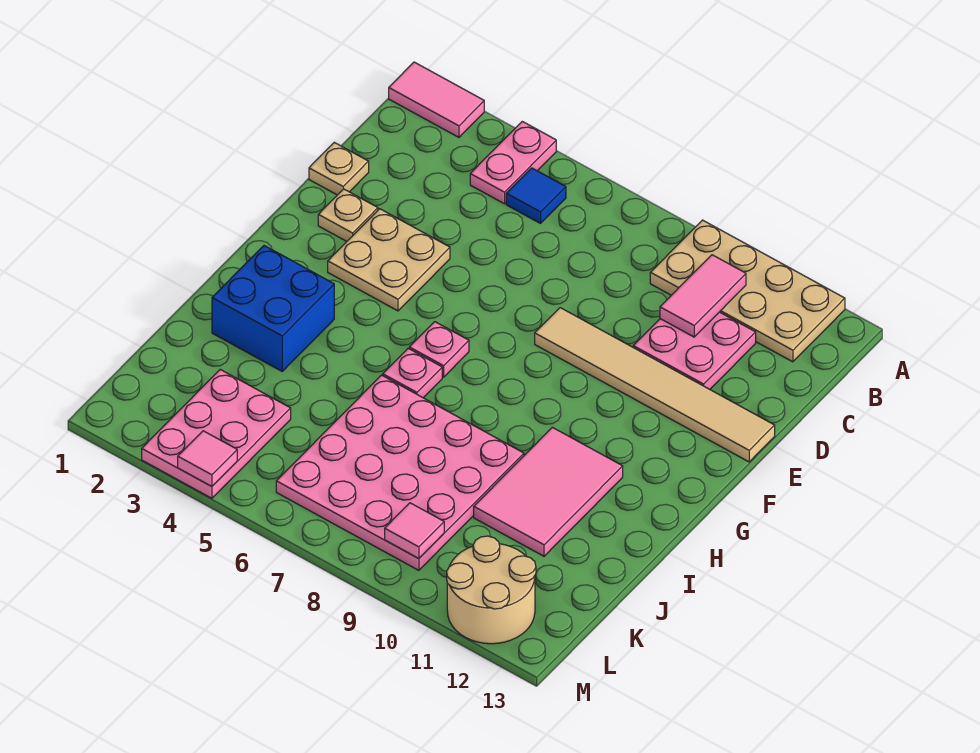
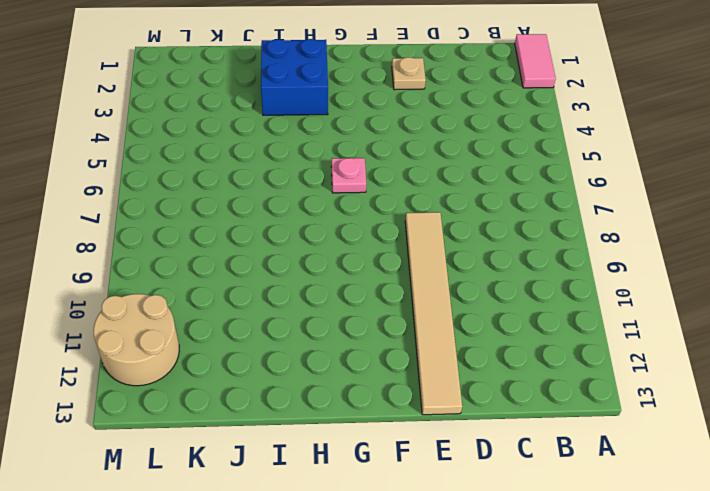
none -> pink plate A4:B4 level 1
none -> tan plate A9:B12 level 1
none -> blue tile B5 level 1

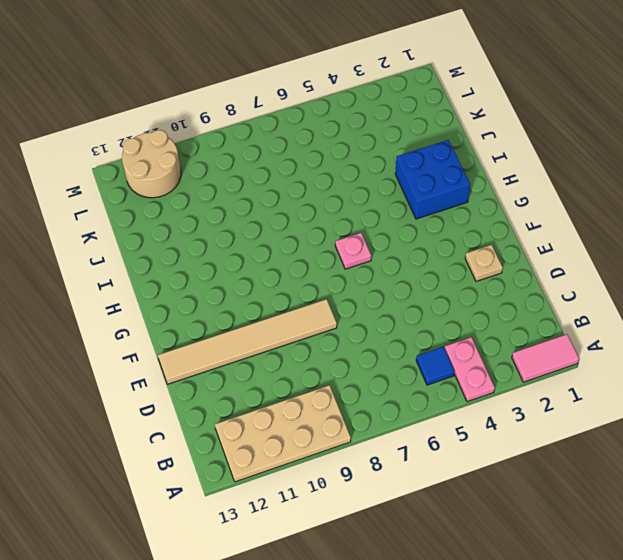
none -> pink plate C10:D11 level 1
none -> tan plate D1 level 1
none -> tan plate E3:F4 level 1

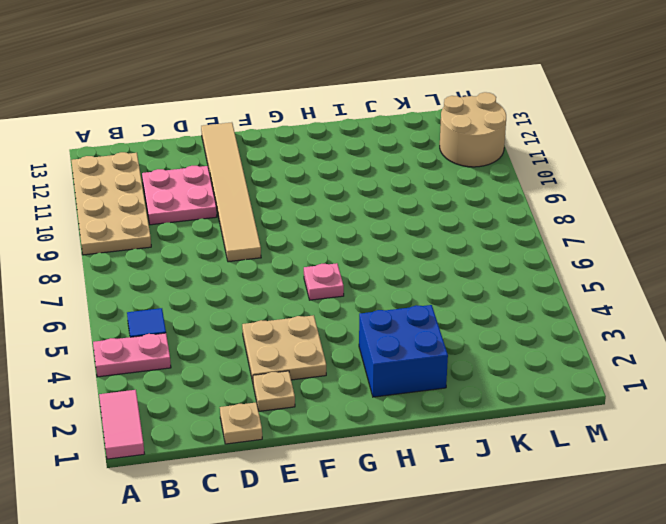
none -> pink plate H6 level 1
none -> pink tile H10:J11 level 1
none -> pink plate I6:L9 level 1

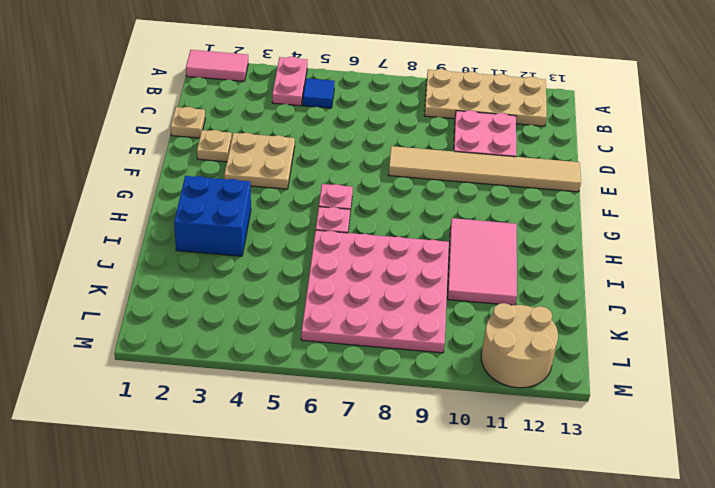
none -> pink plate K3:M4 level 1
none -> pink tile B10:C10 level 2
none -> pink tile L9 level 2

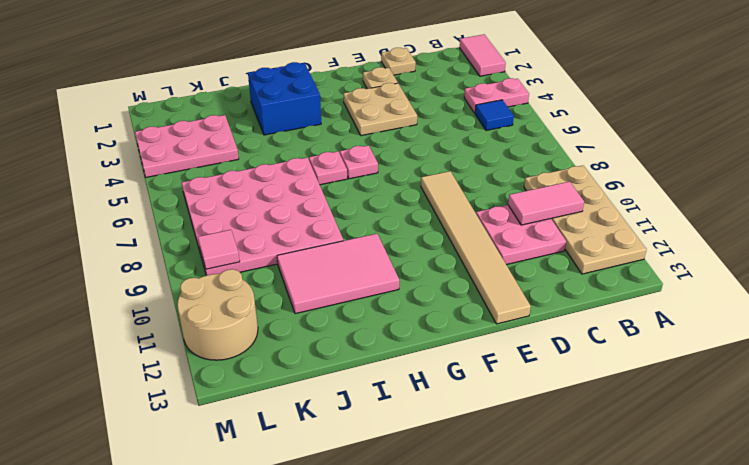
none -> pink tile M4 level 2

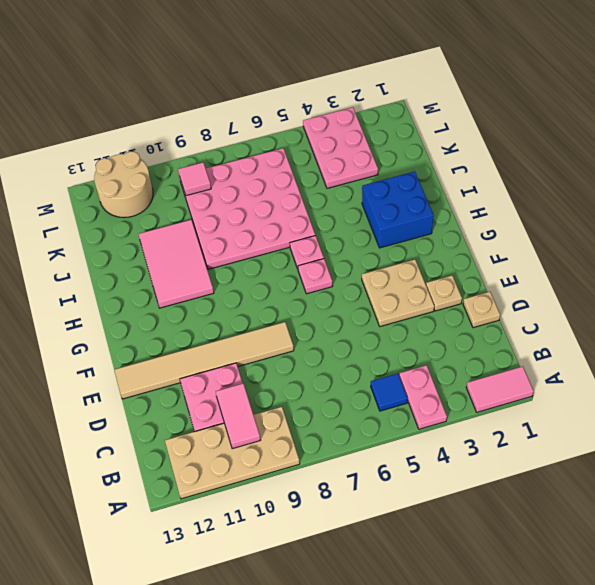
none -> pink tile M4 level 2

